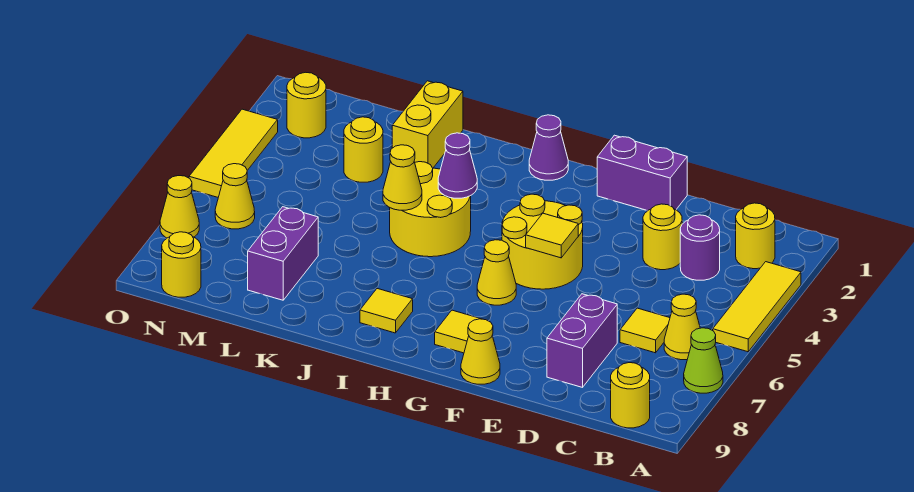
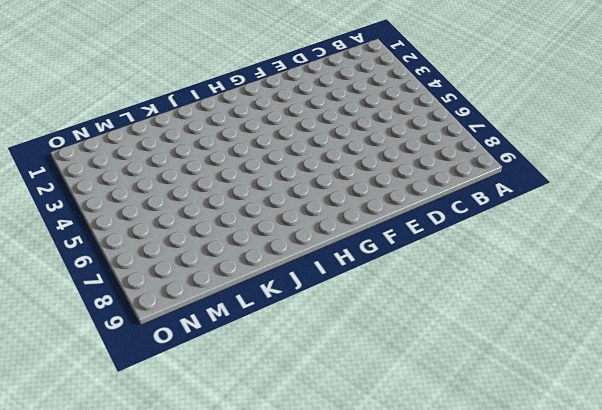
none -> yellow tile A3:A5 level 1
none -> lime cone A7 level 1
none -> yellow round brick B2 level 1

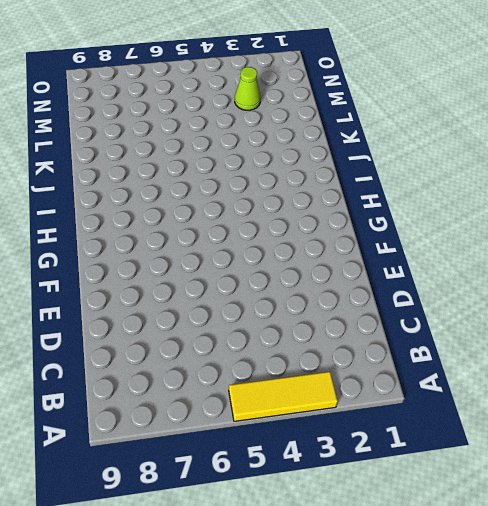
lime cone M3 level 1 -> lime cone A7 level 1
none -> yellow round brick B2 level 1
none -> yellow cone B6 level 1
none -> yellow round brick B9 level 1

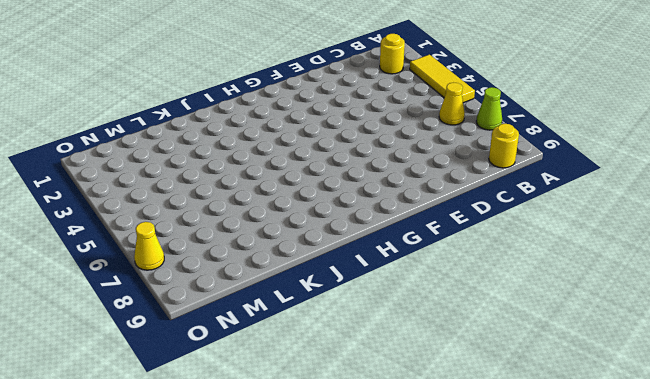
none -> purple round brick C3 level 1
none -> yellow tile C6 level 1
none -> yellow round brick D3 level 1

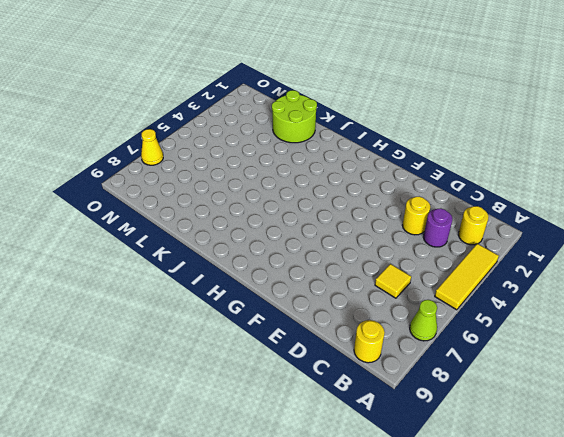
lime round brick K1:L2 level 1 -> yellow brick K1:K2 level 1
none -> yellow cone B6 level 1
none -> purple brick D7:D8 level 1
none -> purple brick E1:F1 level 1

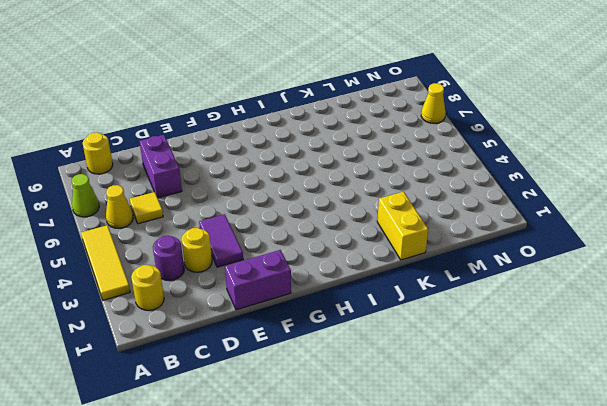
purple tile E3:E4 level 1 -> none
none -> yellow round brick F4:G5 level 1
none -> yellow cone F9 level 1
none -> yellow cone G6 level 1

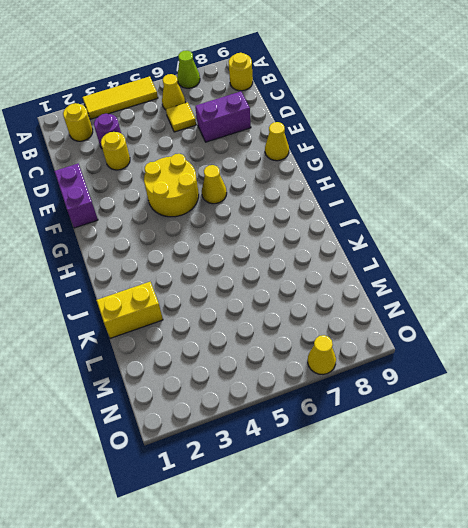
none -> yellow tile G8 level 1
none -> purple cone H1 level 1
none -> yellow round brick I4:J5 level 1

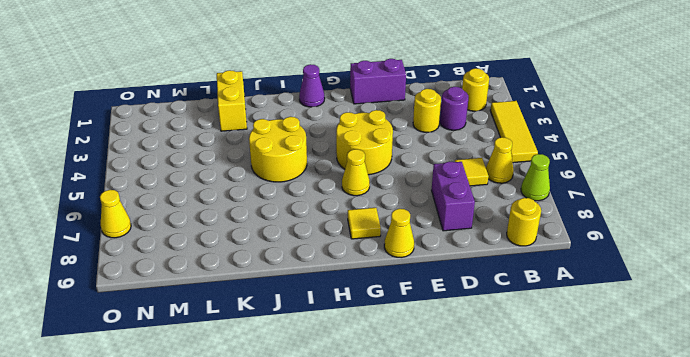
none -> yellow tile I8 level 1
none -> yellow round brick L3 level 1
none -> purple brick L7:L8 level 1

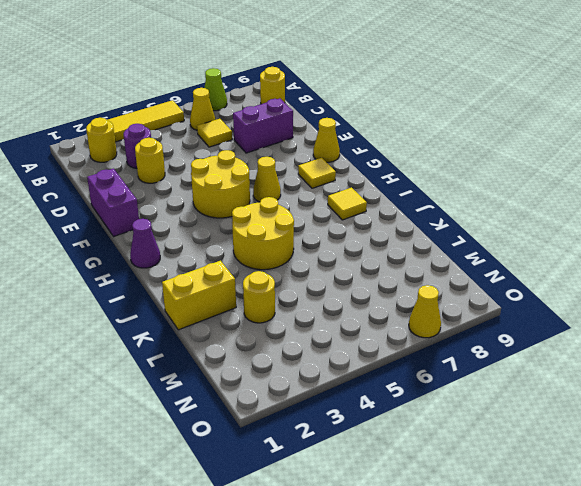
none -> purple brick L7:L8 level 1
none -> yellow round brick N2 level 1
none -> yellow cone N6 level 1

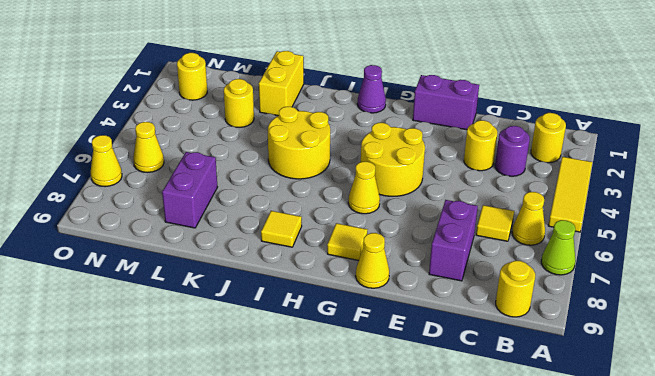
none -> yellow round brick N9 level 1
none -> yellow tile O3:O5 level 1
none -> yellow tile F5 level 2

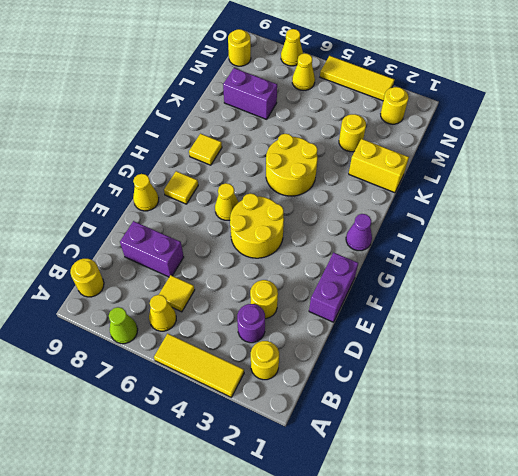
none -> yellow tile F5 level 2
none -> purple cone I4 level 2
none -> yellow cone J5 level 2

